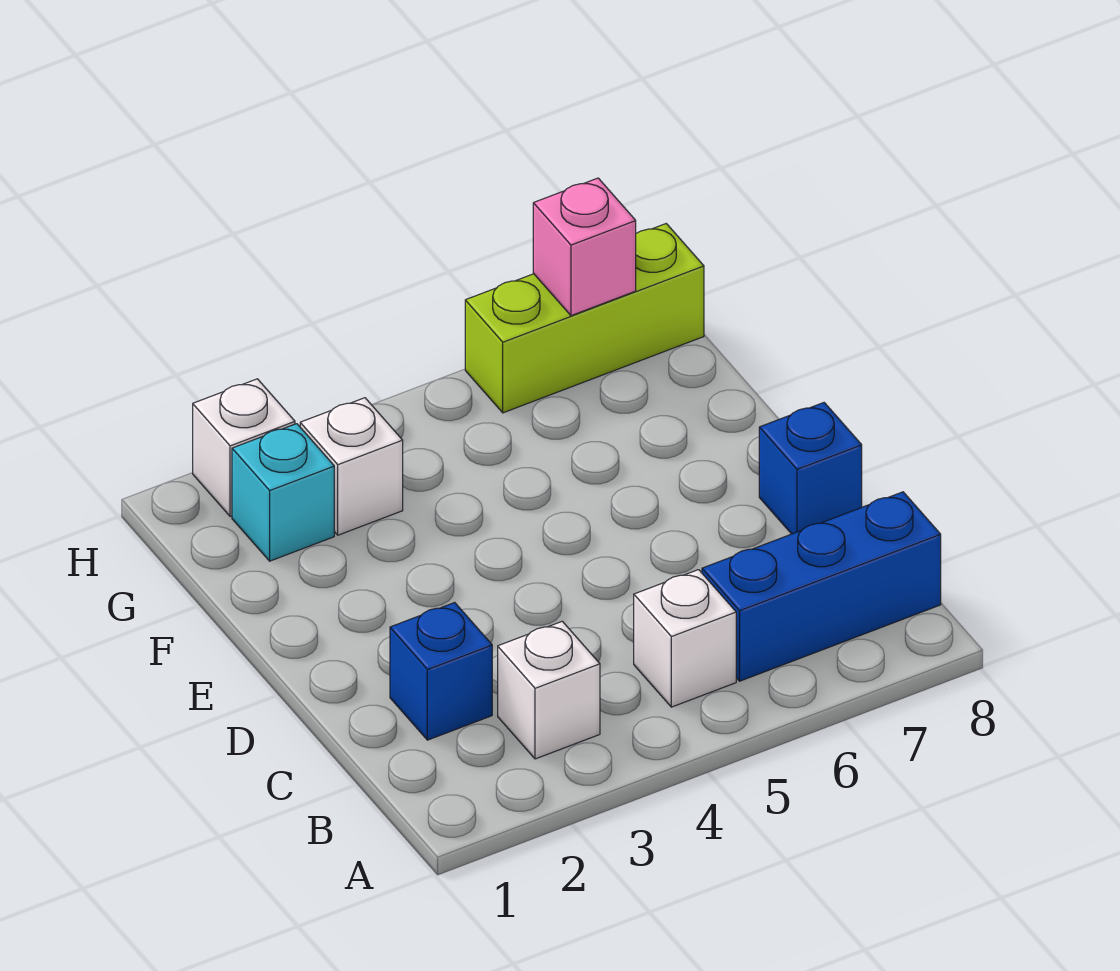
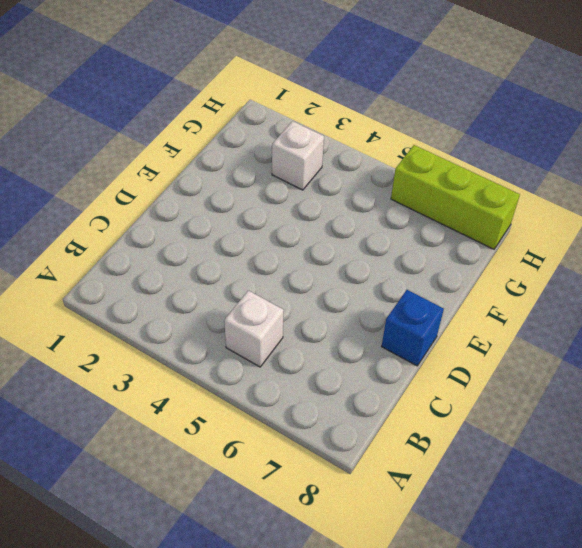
none -> white brick B3 level 1
none -> blue brick B6:B8 level 1

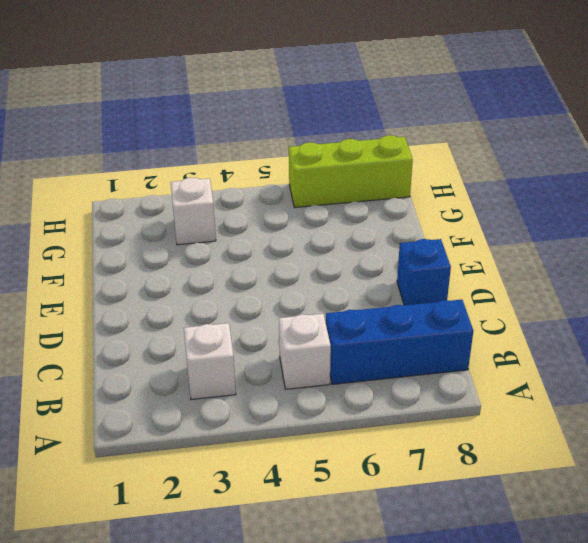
none -> blue brick C2 level 1
none -> cyan brick G2 level 1

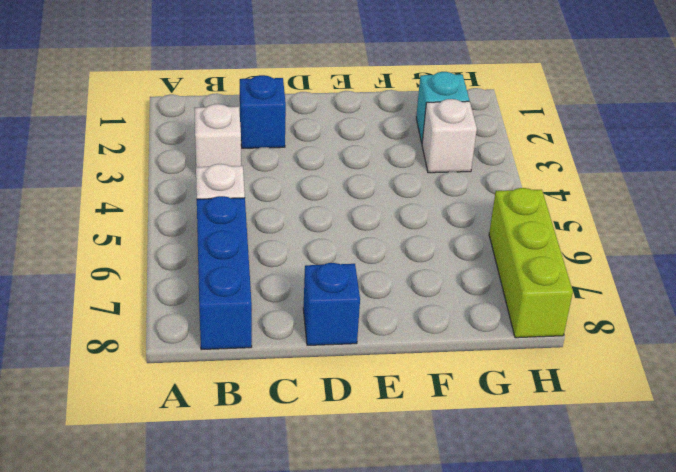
none -> white brick H2 level 1
none -> pink brick H7 level 2

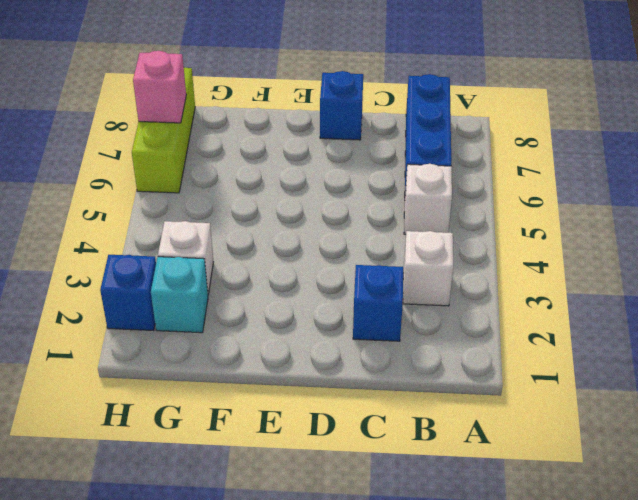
blue brick H2 level 1 -> white brick H2 level 1

